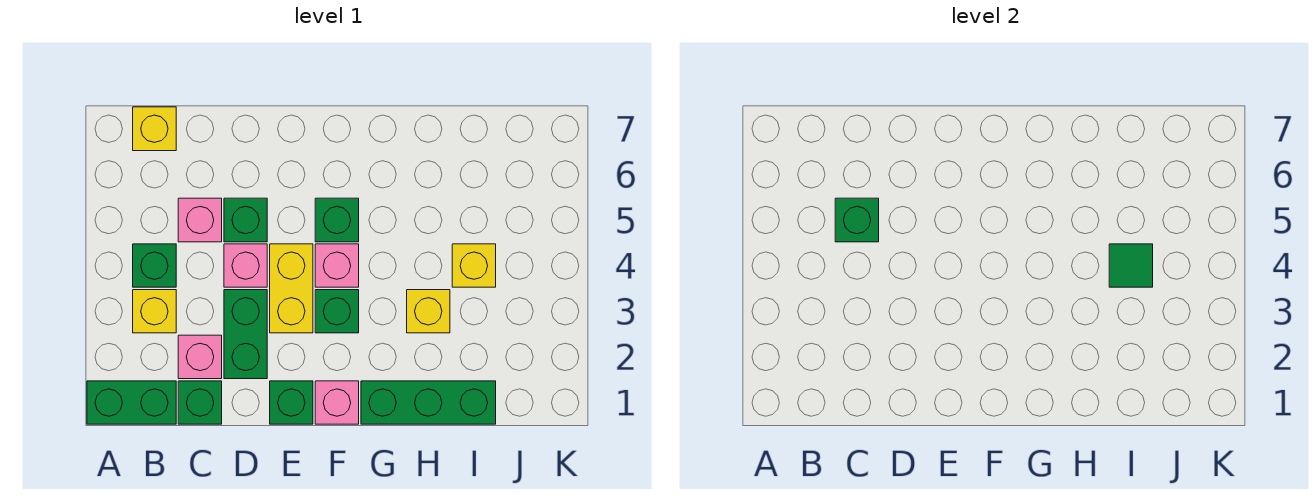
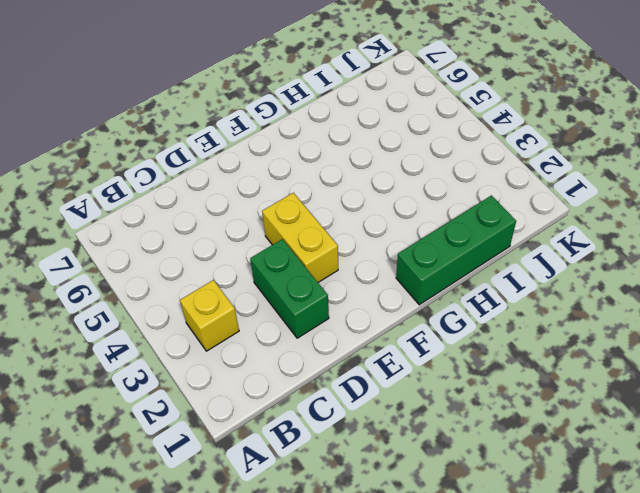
none -> green brick A1:B1 level 1
none -> green brick B4 level 1
none -> yellow brick B7 level 1

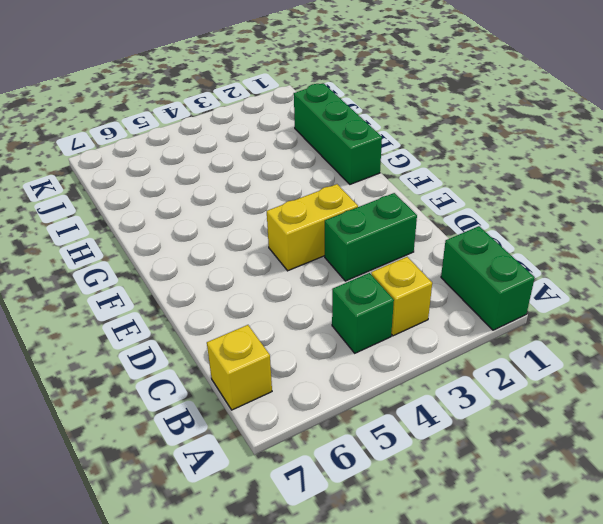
none -> green brick C1 level 1
none -> pink brick C2 level 1
none -> pink brick C5 level 1

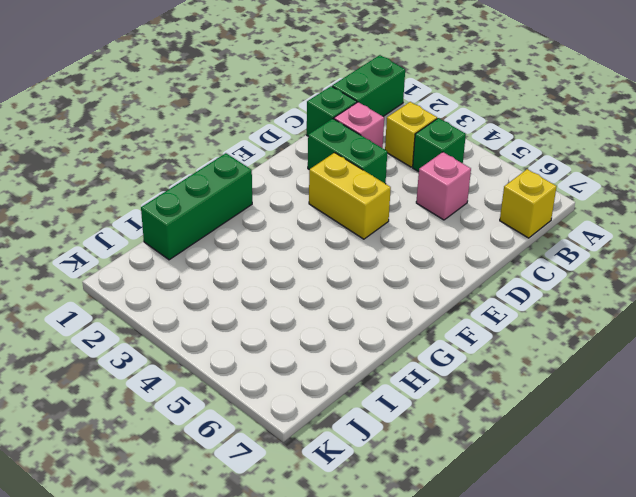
none -> pink brick D4 level 1
none -> green brick D5 level 1
none -> green brick E1 level 1

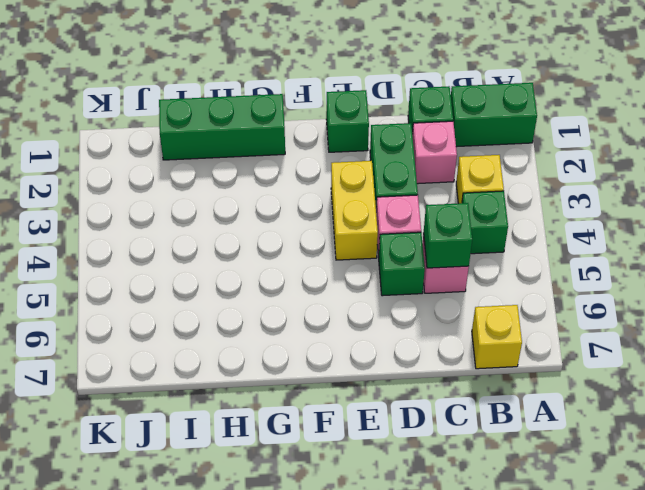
none -> pink brick F1 level 1
none -> green brick F3 level 1
none -> pink brick F4 level 1

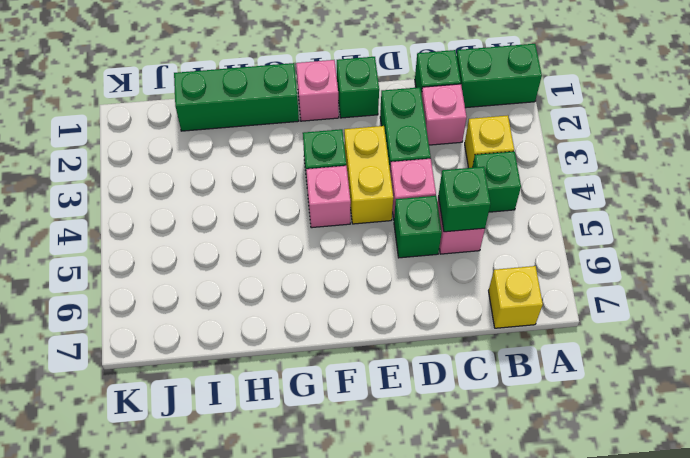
none -> green brick F5 level 1
none -> yellow brick H3 level 1
none -> yellow brick I4 level 1

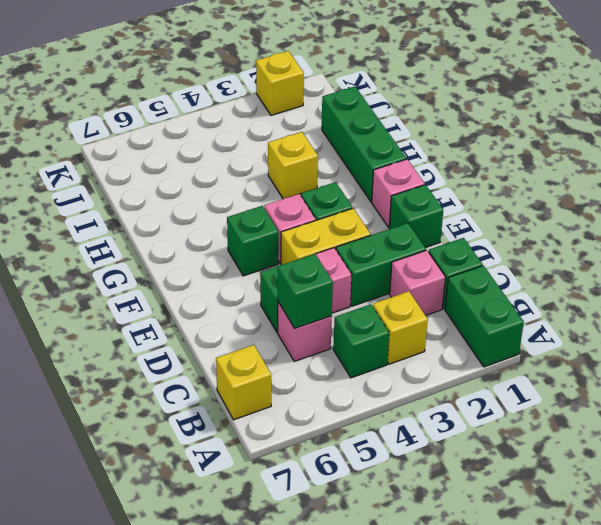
yellow brick K2 level 1 -> yellow brick I4 level 1
none -> green tile I4 level 2

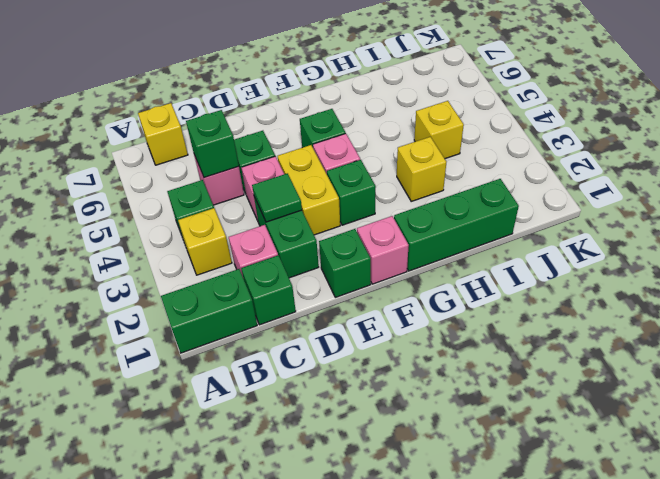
green tile D3 level 2 -> green tile I4 level 2

